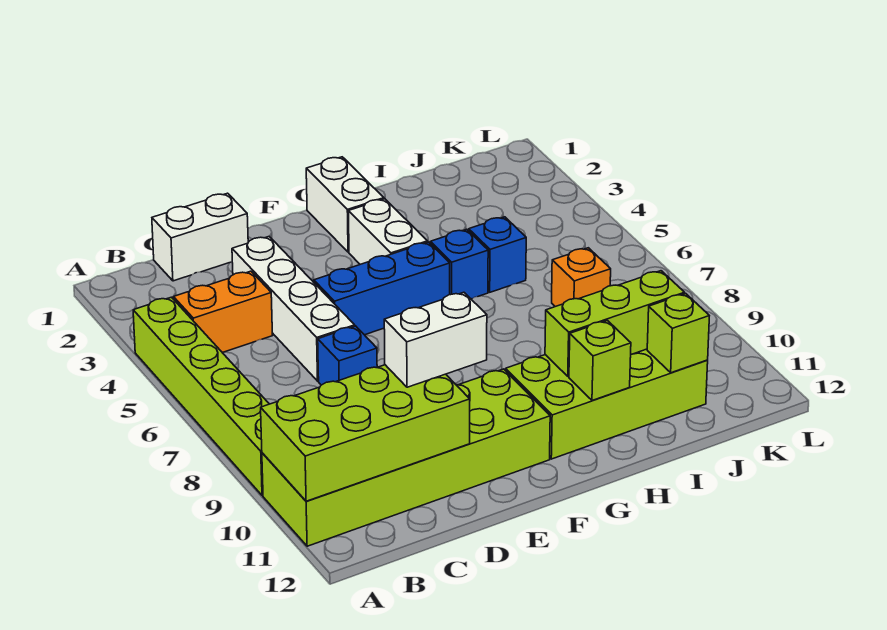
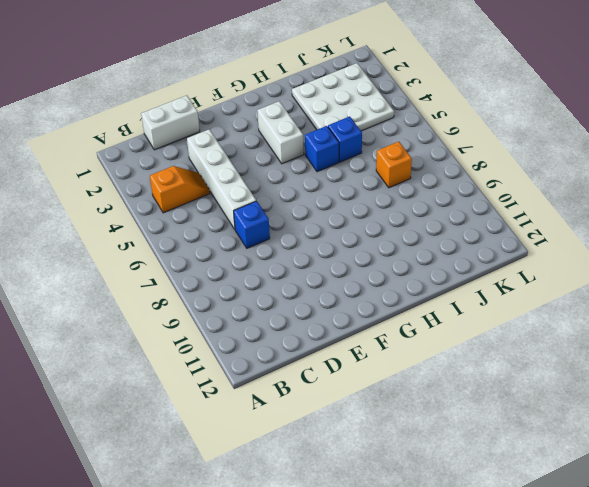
orange slope B4:C4 level 1 top B -> orange brick B4:C4 level 1
white plate I2:K4 level 1 -> none
none -> lime brick A4:A9 level 1
none -> lime brick A10:F11 level 1
none -> blue brick E5:G5 level 1

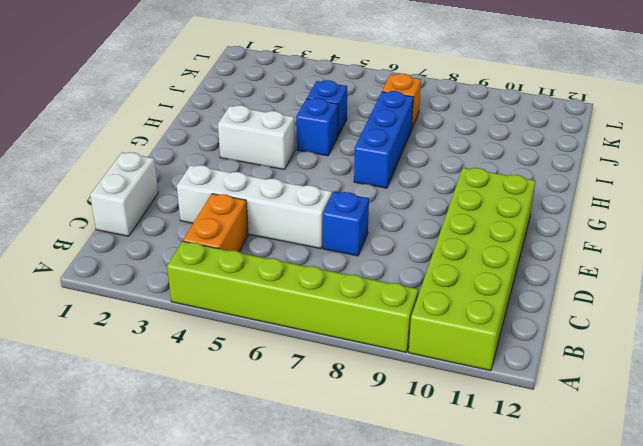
blue brick G7:I7 level 1 -> blue brick E5:G5 level 1
none -> white brick G1:G2 level 1
none -> lime brick G10:J11 level 1
none -> lime brick A10:D11 level 2

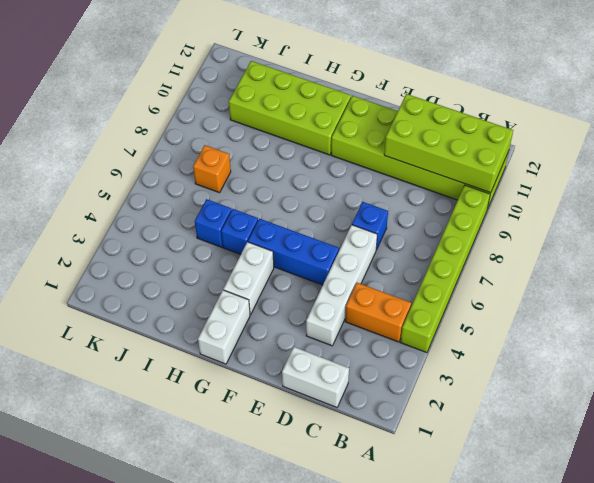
none -> lime brick H10:J10 level 2
none -> lime brick H11 level 2
none -> lime brick J11 level 2

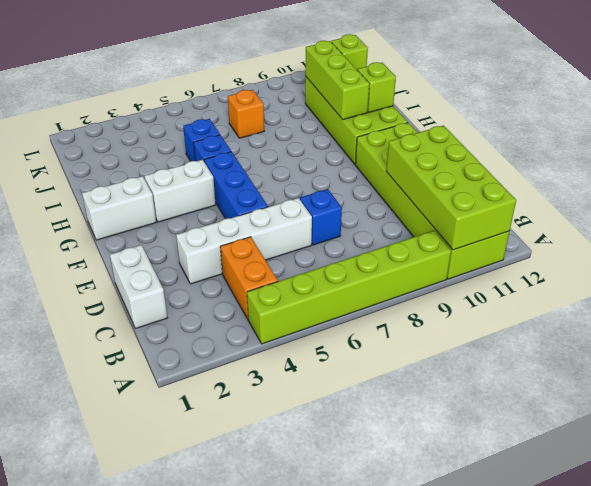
none -> white brick D10:E10 level 3

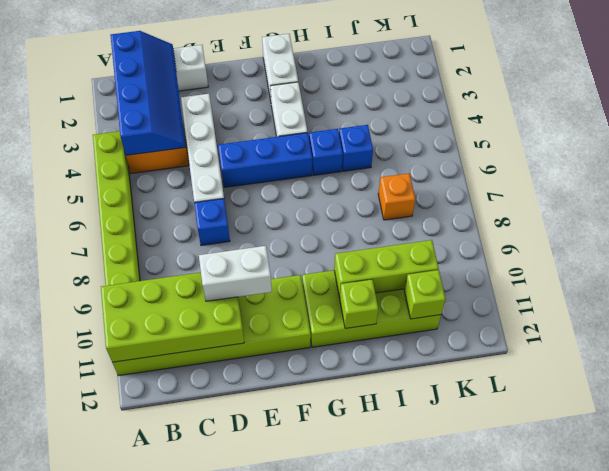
blue slope B1:C4 level 2 top B -> none

